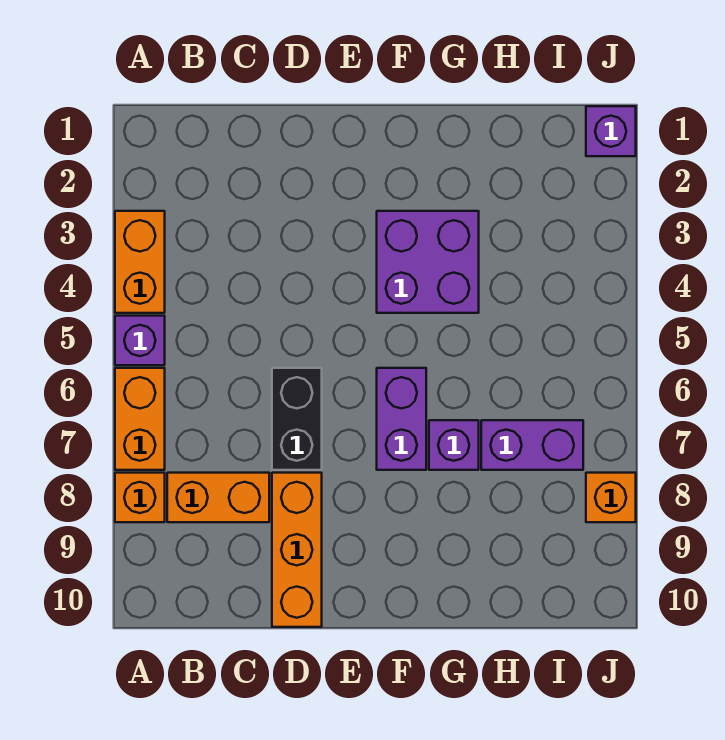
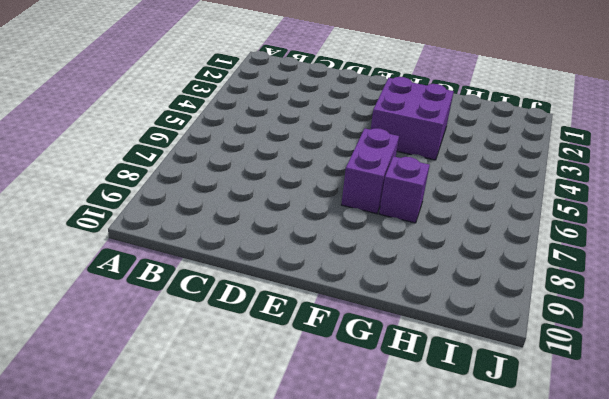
none -> orange brick A3:A4 level 1
none -> purple brick A5 level 1
none -> orange brick A6:A7 level 1

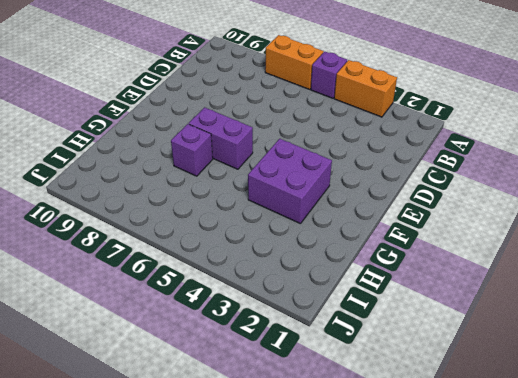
none -> orange brick A8 level 1
none -> orange brick B8:C8 level 1
none -> black brick D6:D7 level 1

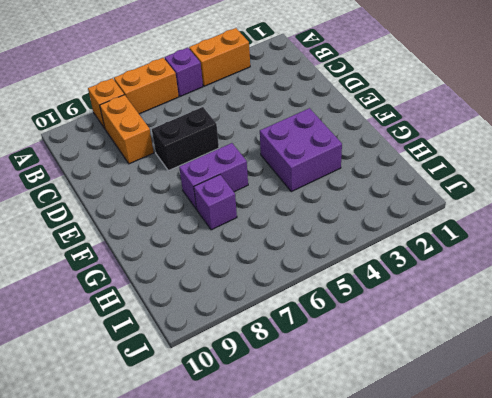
none -> orange brick D8:D10 level 1
none -> purple brick H7:I7 level 1
none -> purple brick J1 level 1

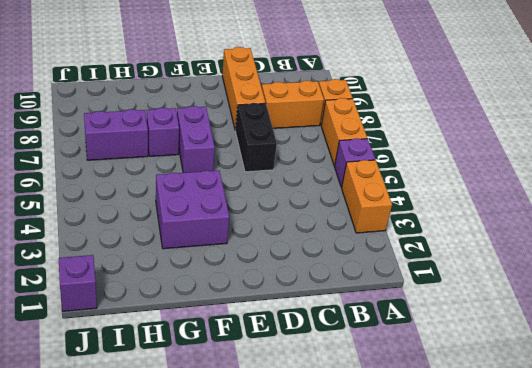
none -> orange brick J8 level 1

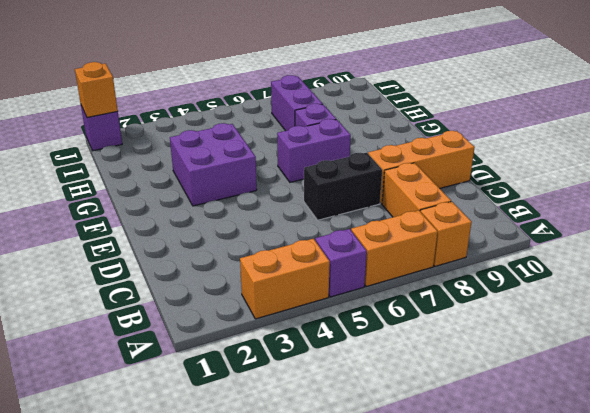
orange brick J1 level 2 -> orange brick J8 level 1

